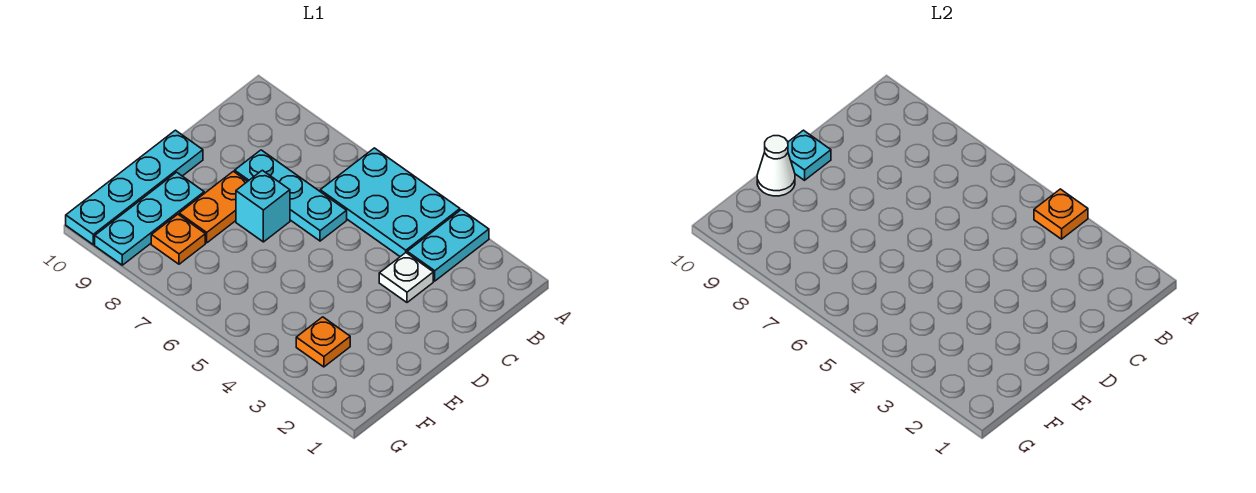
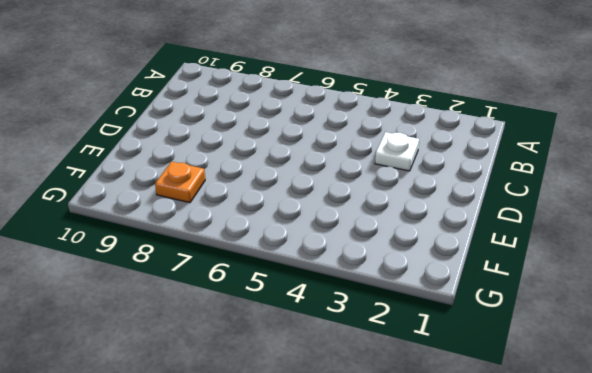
none -> cyan plate A3:B3 level 1
none -> cyan plate A4:B6 level 1
none -> cyan plate C6:C8 level 1

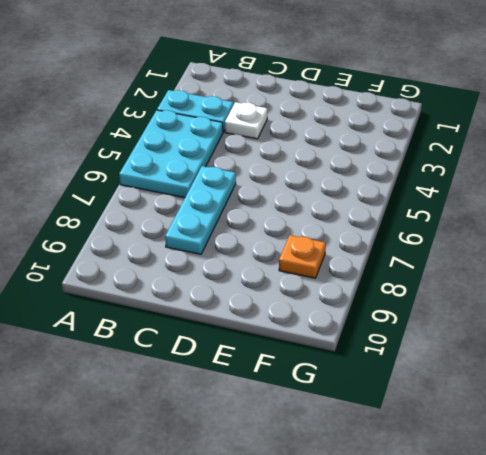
none -> cyan brick D7 level 1
none -> orange plate D8:E8 level 1
none -> cyan plate D10:G10 level 1

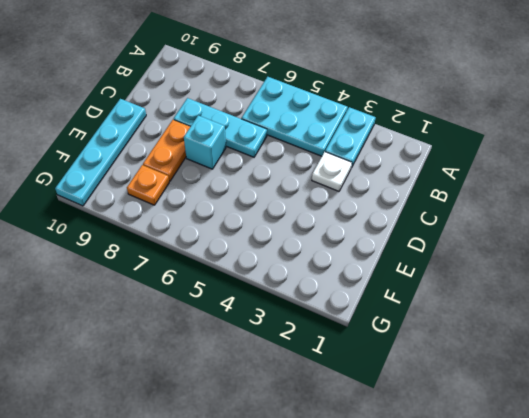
none -> cyan plate E9:G9 level 1
none -> orange plate F3 level 1
none -> orange plate A4 level 2

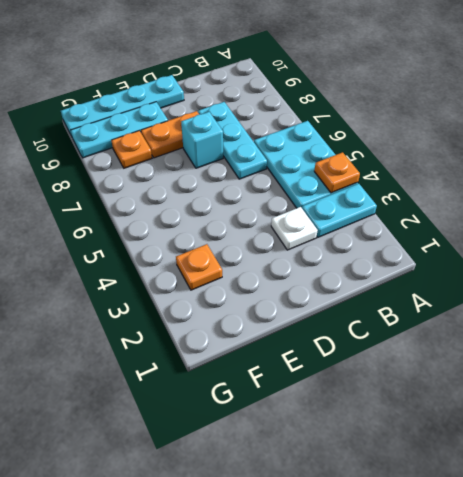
none -> cyan plate D10 level 2
none -> white cone E10 level 2

